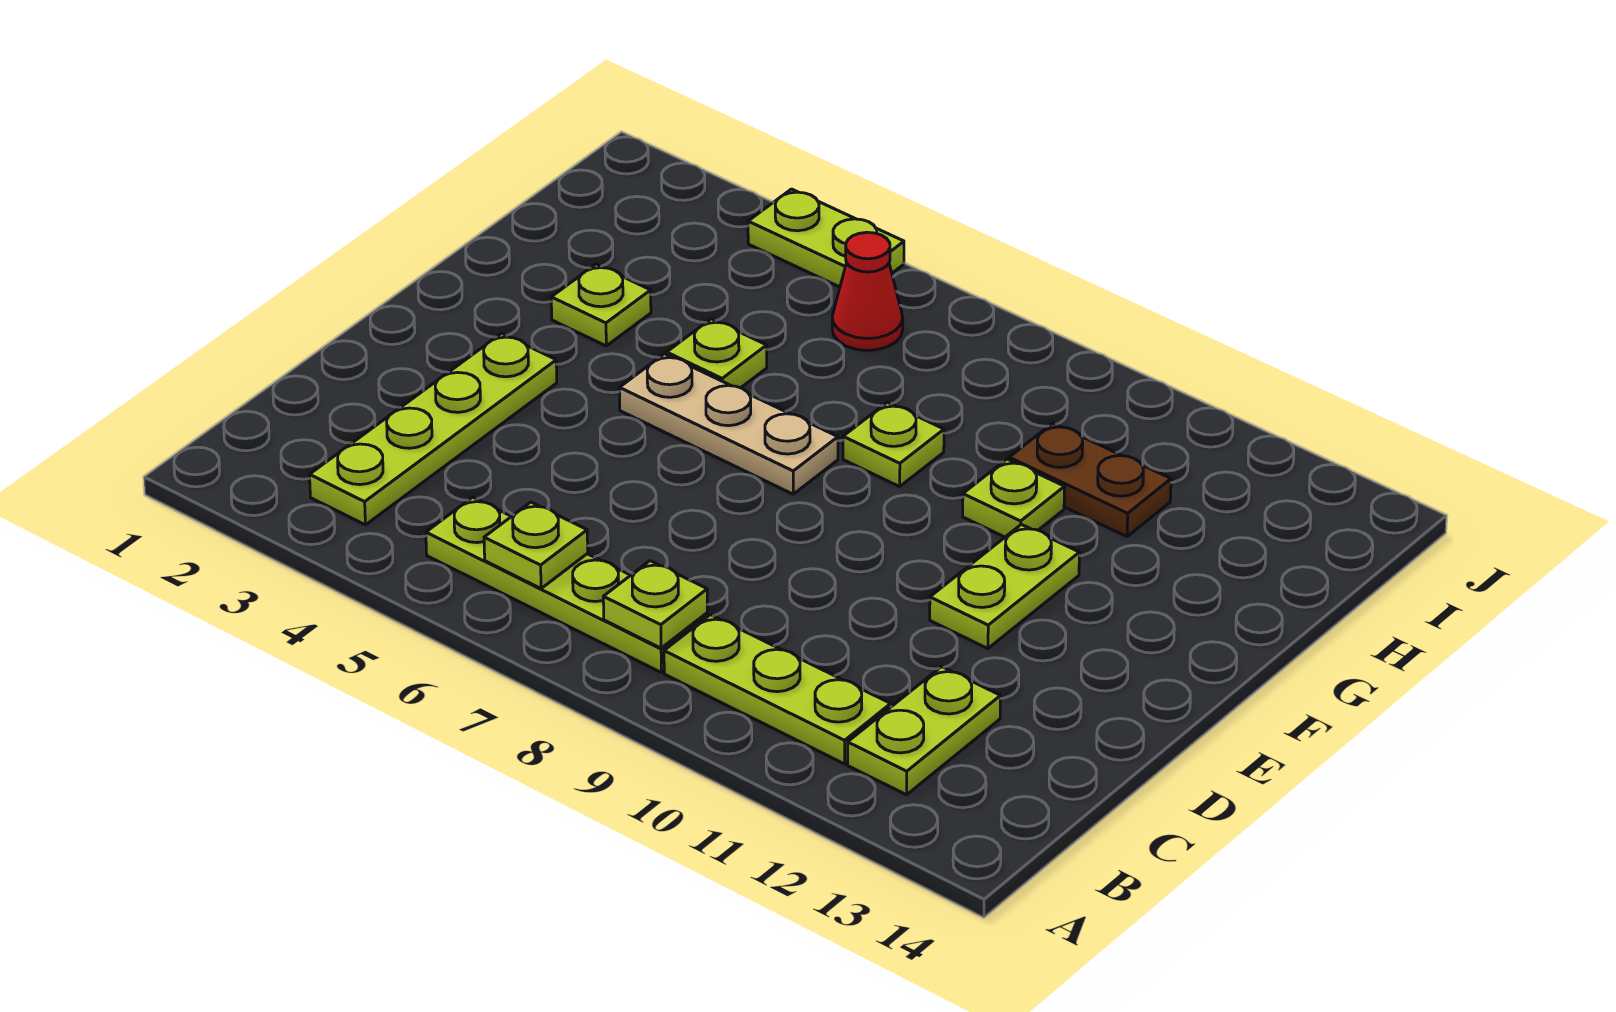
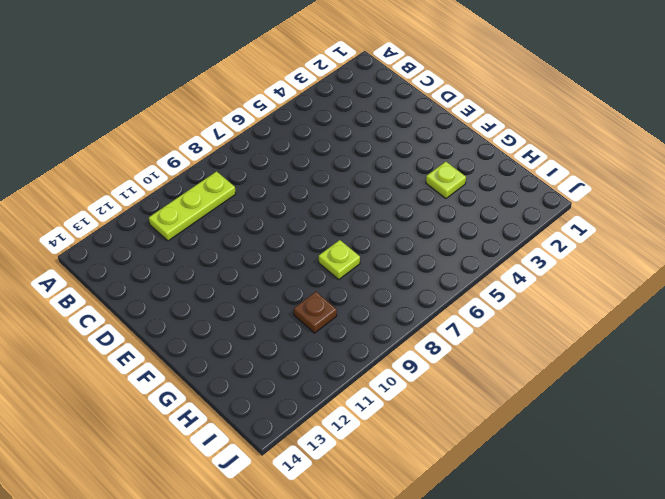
brown plate H10 level 1 -> brown plate H10:H11 level 1
none -> lime plate B3:E3 level 1
none -> lime plate B5:B8 level 1
none -> lime plate B12:C12 level 1

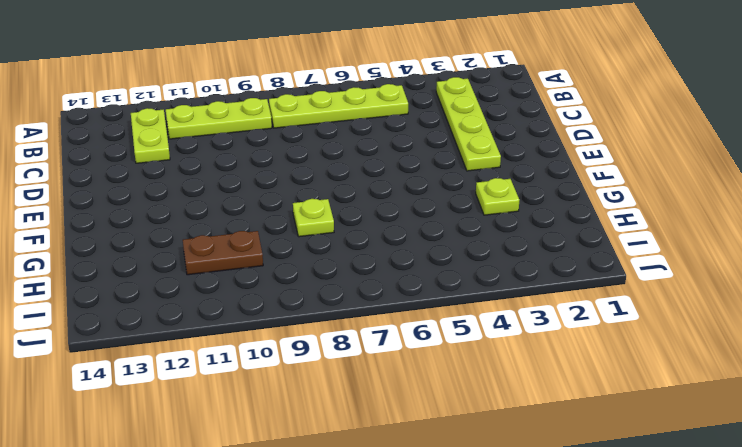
none -> lime plate E11:F11 level 1
none -> tan plate F5:F7 level 1
none -> lime plate G5 level 1

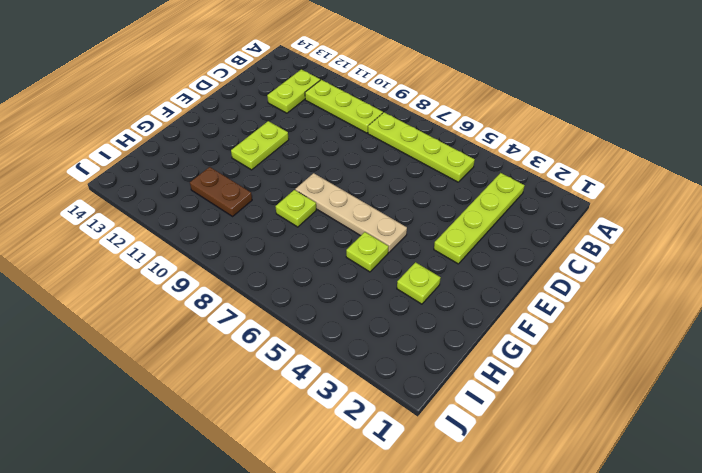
tan plate F5:F8 level 1 -> tan plate F5:F7 level 1
none -> lime plate G10 level 1
none -> red cone I6 level 1
none -> lime plate J4:J5 level 1

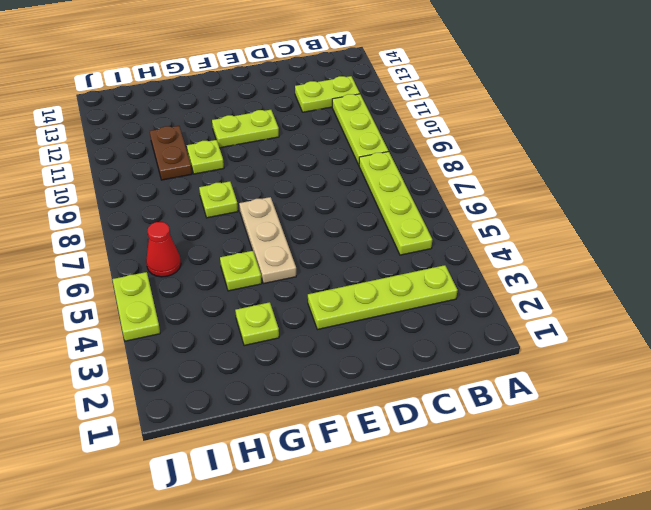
none -> lime plate B6 level 2
none -> lime plate B8 level 2

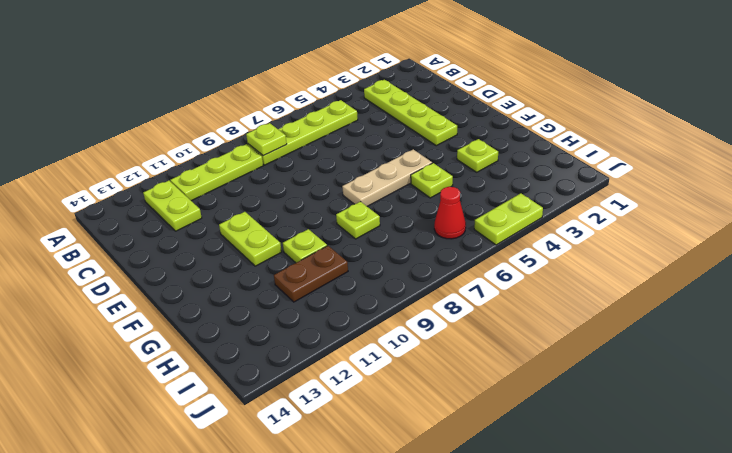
none -> lime plate B6 level 2

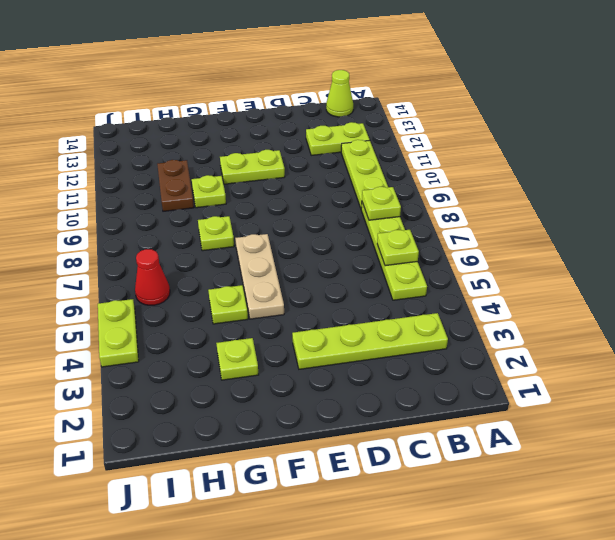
lime cone B14 level 1 -> none

